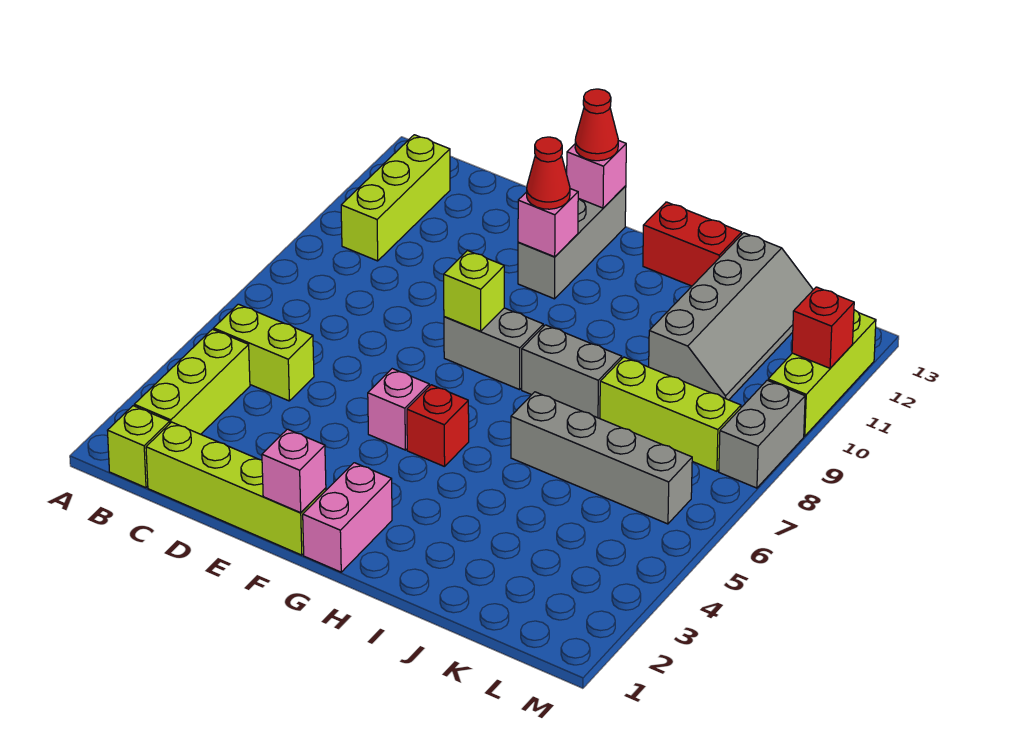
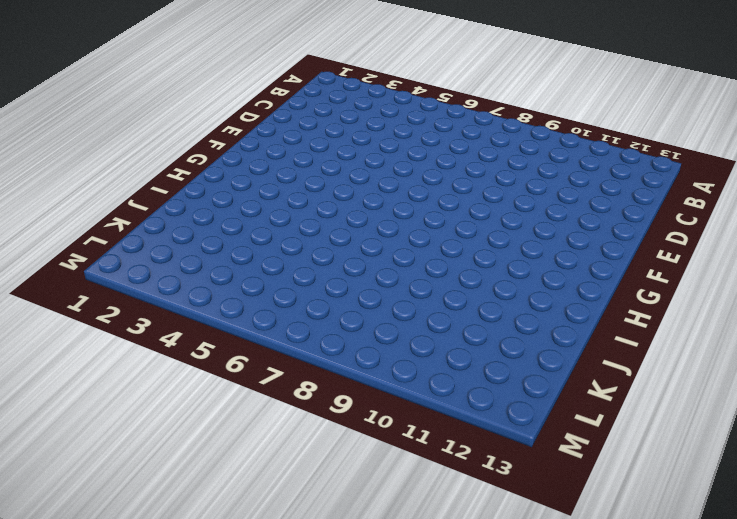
none -> lime brick B1 level 1
none -> lime brick B2:B4 level 1
none -> lime brick B5:C5 level 1

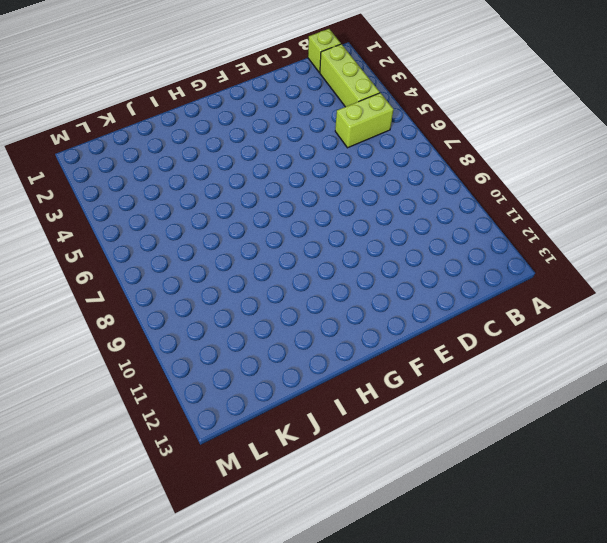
none -> lime brick B10:B12 level 1
none -> lime brick C1:F1 level 1
none -> pink brick F5 level 1

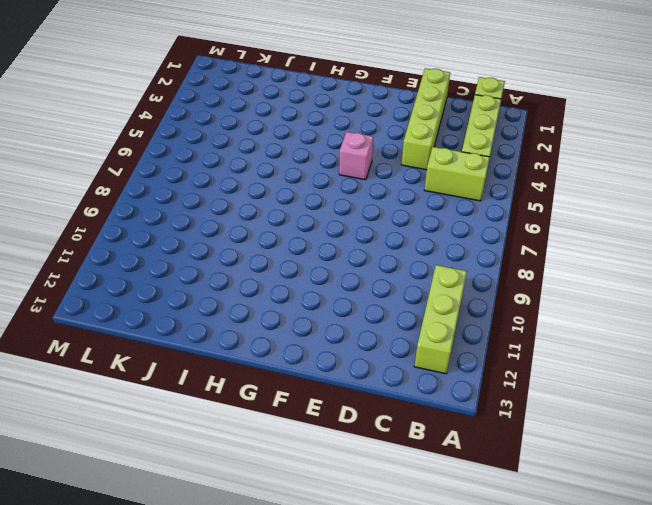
lime brick D1:D4 level 1 -> lime brick C1:F1 level 1
none -> grey brick F8:G8 level 1
none -> grey brick F11:F13 level 1
none -> pink brick G1:G2 level 1

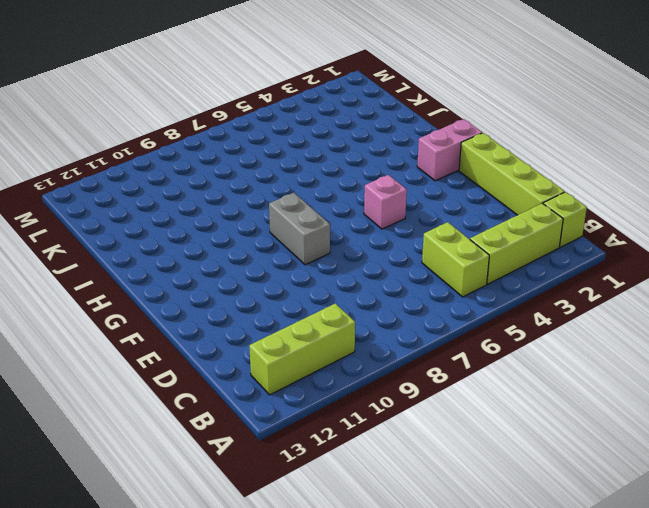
none -> grey brick F11:F13 level 1
none -> red brick G5 level 1
none -> grey brick H8:I8 level 1

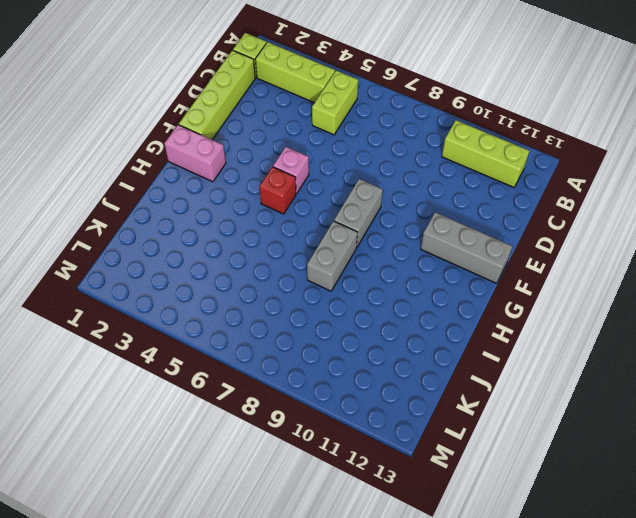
none -> red brick H13:I13 level 1
none -> grey brick I6:L6 level 1
none -> lime brick J8:L8 level 1

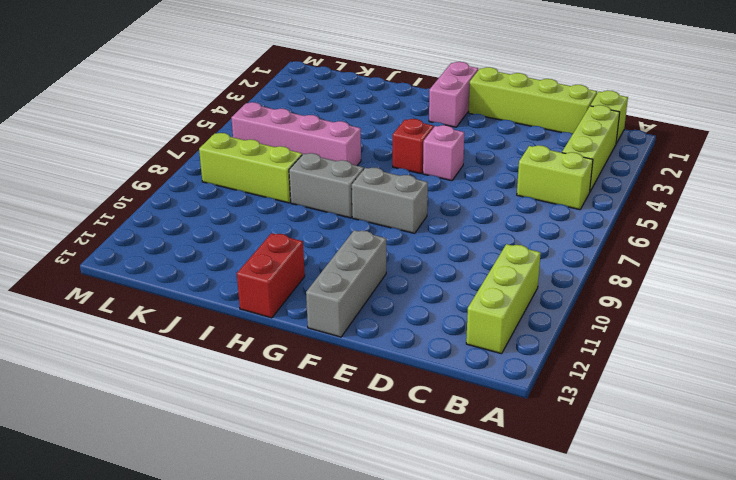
red brick H12:H13 level 1 -> red brick H13:I13 level 1
pink brick I6:L6 level 1 -> grey brick I6:L6 level 1
none -> grey slope J10:K13 level 1 top J
none -> grey brick M8:M9 level 1
none -> lime brick M10:M12 level 1

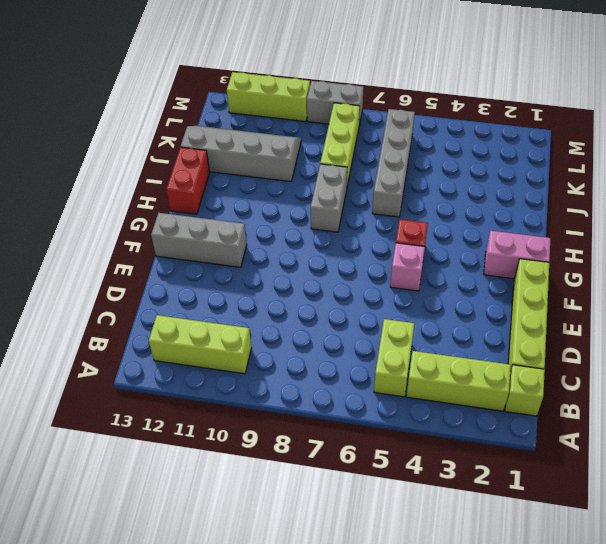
none -> grey brick F8:G8 level 1
none -> pink brick F1 level 2
none -> lime brick F8 level 2

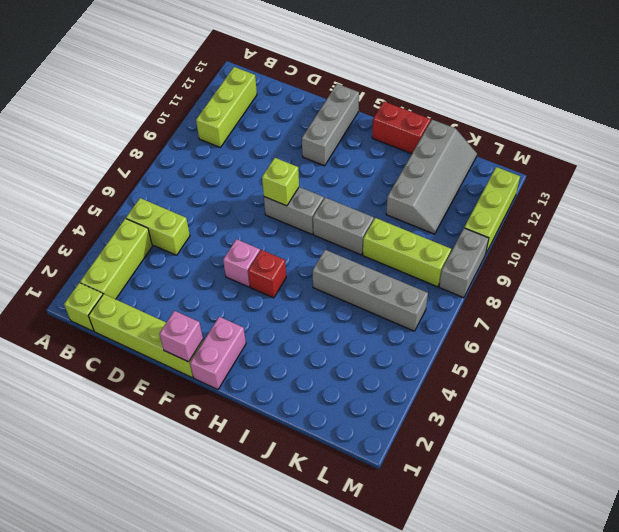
none -> pink brick F11 level 2
none -> pink brick F13 level 2
none -> red brick M11 level 2

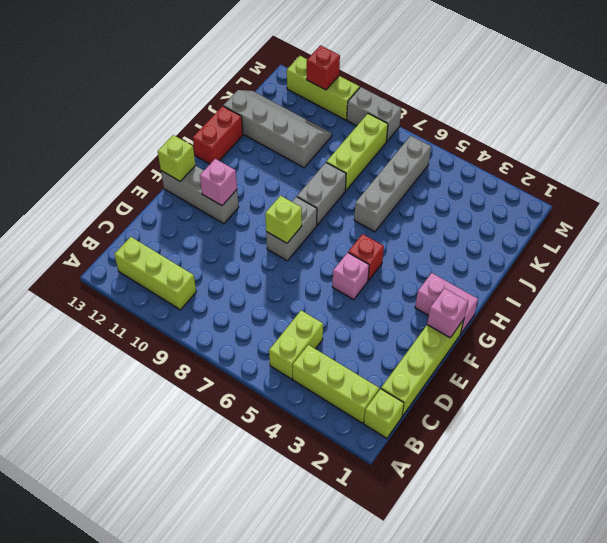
lime brick F13 level 2 -> pink brick F13 level 2
none -> red cone F11 level 3
none -> red cone F13 level 3

